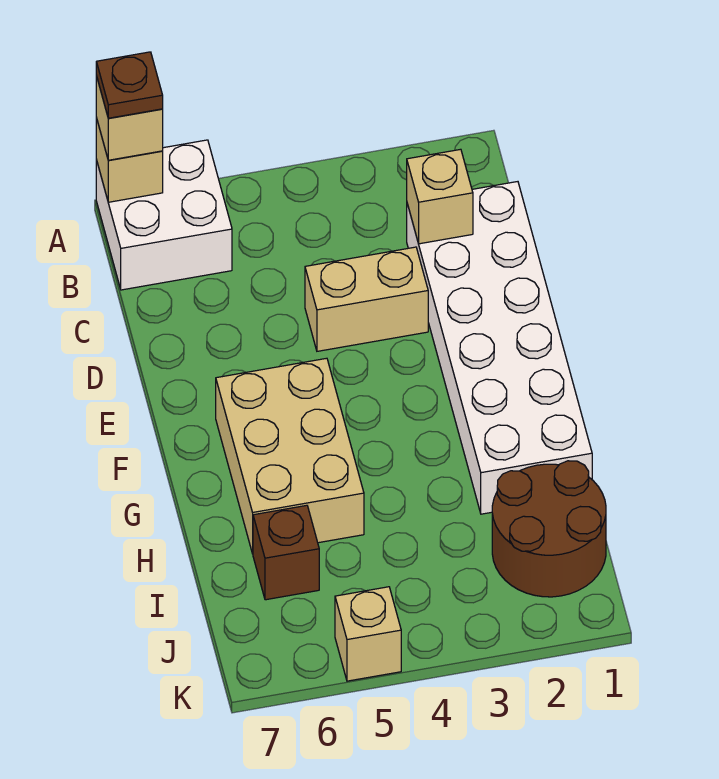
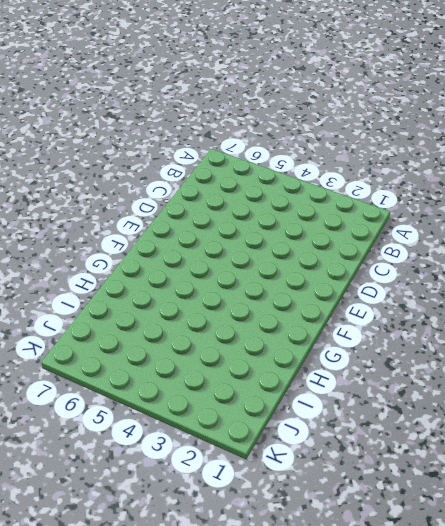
none -> white brick A6:B7 level 1
none -> white brick C1:H2 level 1

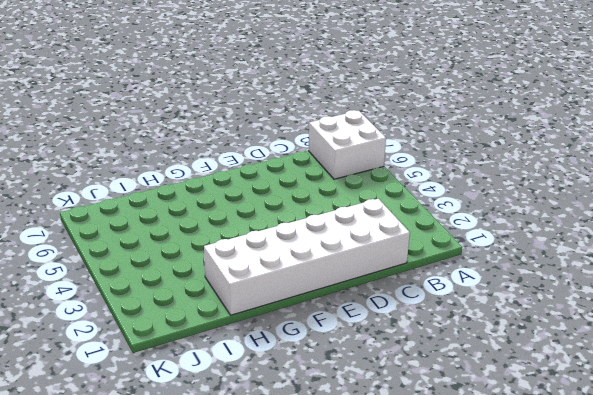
none -> tan brick D3:D4 level 1
none -> tan brick F5:H6 level 1

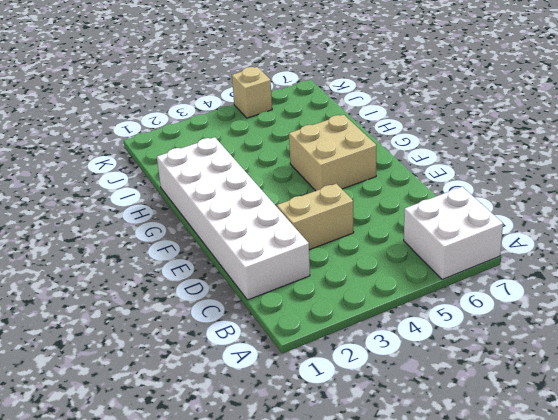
tan brick F5:G6 level 1 -> tan brick F5:H6 level 1
none -> brown round brick I1:J2 level 1
none -> brown brick I6 level 1

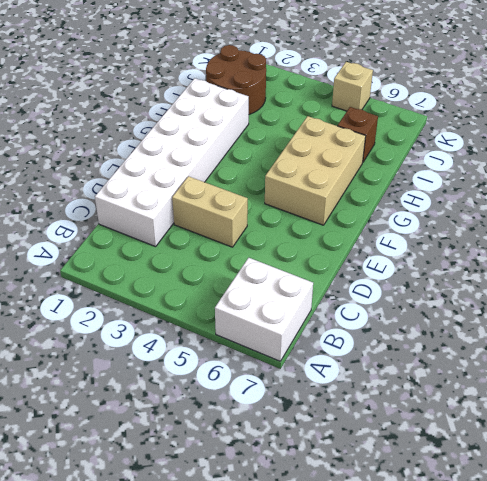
none -> tan brick A7 level 2
none -> tan brick C2 level 2

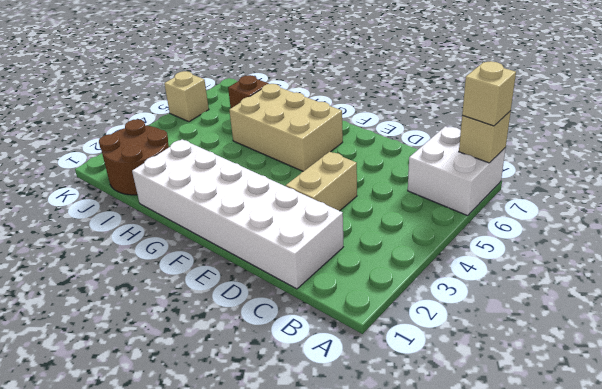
none -> tan brick C2 level 2
none -> brown plate A7 level 4

